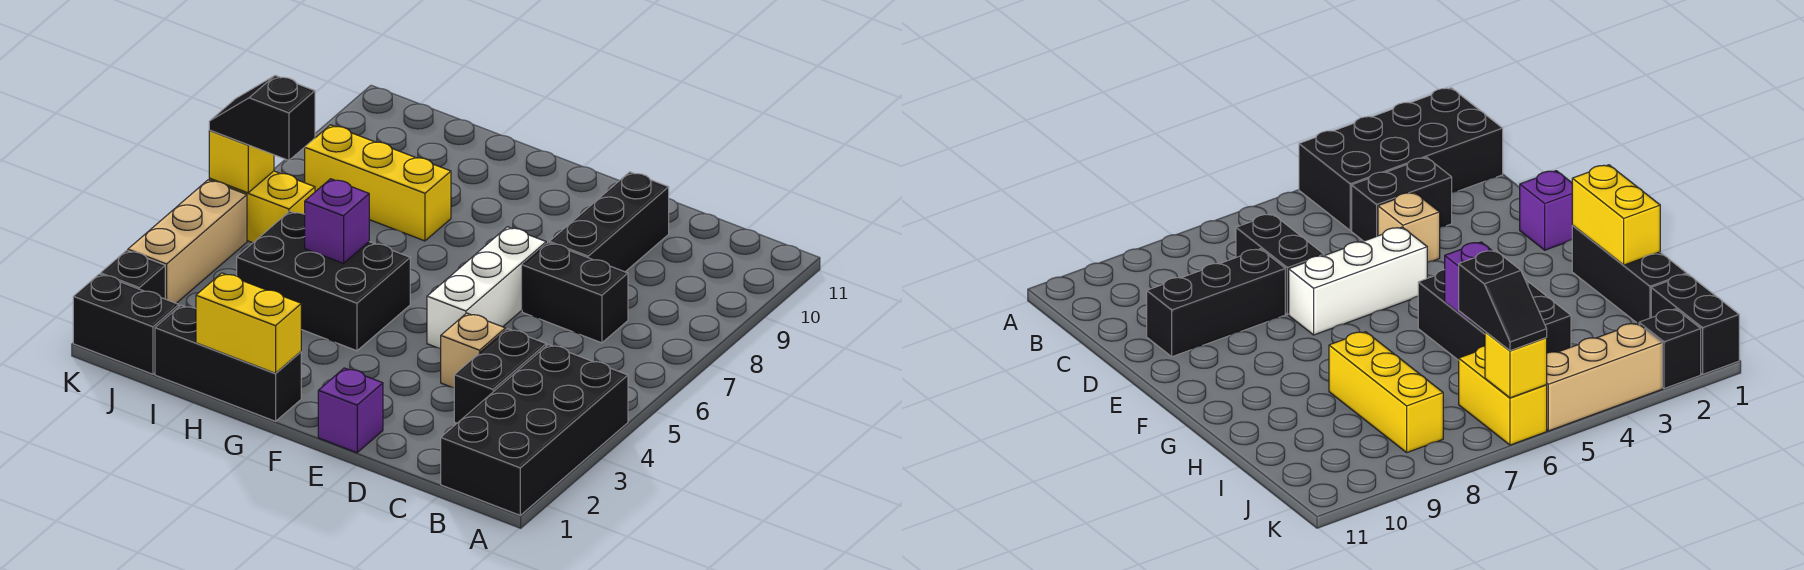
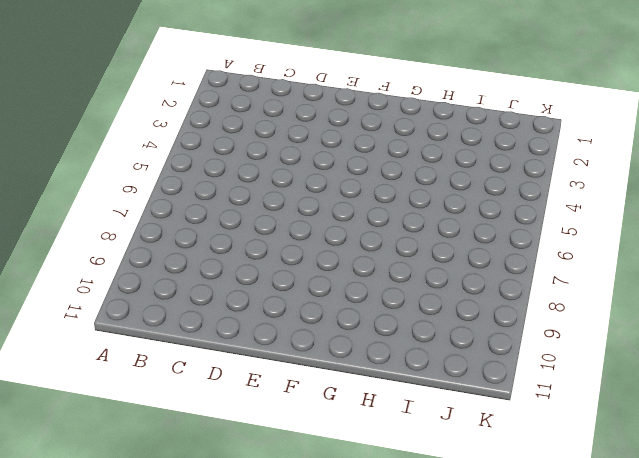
none -> black brick A1:B4 level 1
none -> black brick C3:C4 level 1
none -> black brick C7:D7 level 1

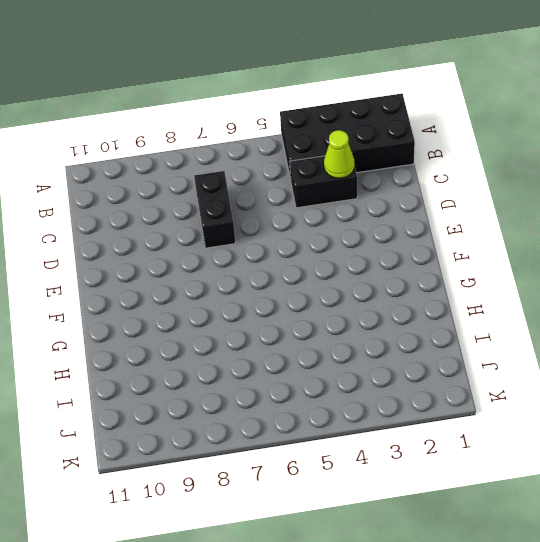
lime cone C3 level 2 -> none
none -> tan brick D4 level 1
none -> black brick D8:D10 level 1
none -> purple brick E1 level 1

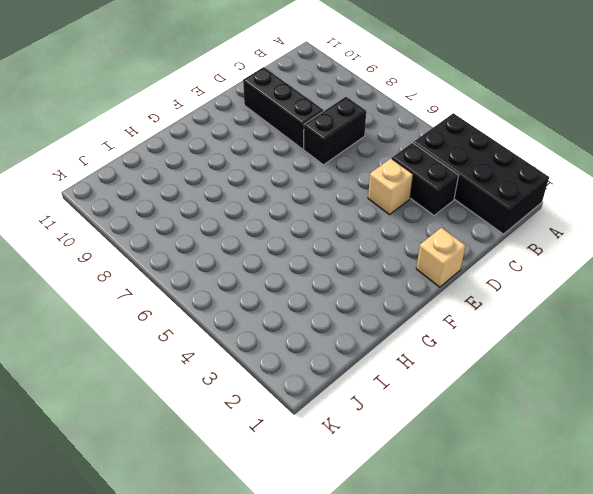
tan brick E1 level 1 -> purple brick E1 level 1
none -> white brick E5:E7 level 1
none -> black brick G1:I1 level 1
none -> black brick G4:I5 level 1

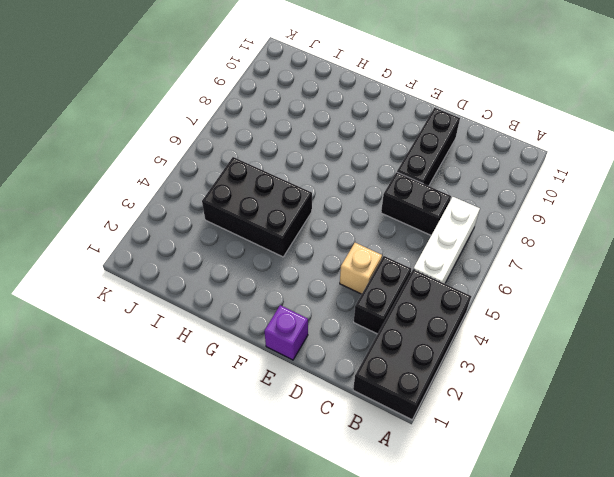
white brick B5:B7 level 1 -> white brick E5:E7 level 1
none -> black brick G1:I1 level 1
none -> yellow brick H8:J8 level 1
none -> black brick J1:K1 level 1

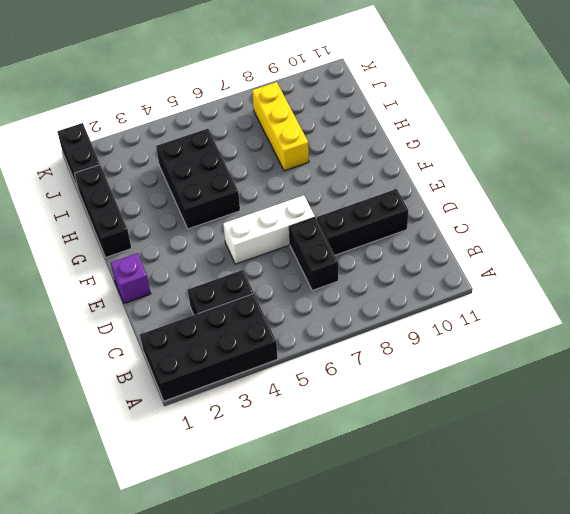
none -> tan brick D4 level 1
none -> yellow brick J6:K6 level 1
none -> black brick K2 level 1

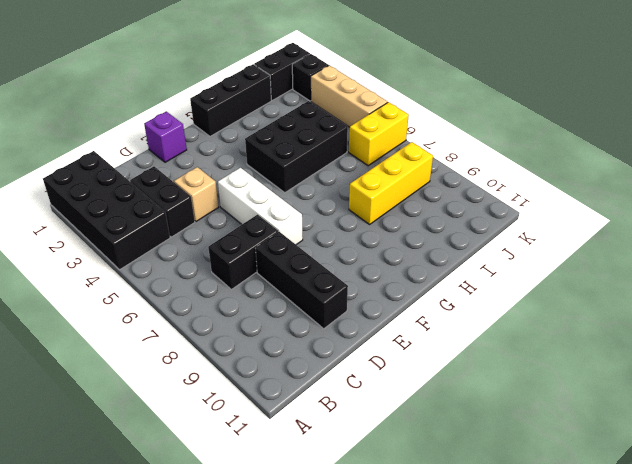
none -> yellow brick G1:H1 level 2
none -> purple brick H5 level 2
none -> yellow brick K6 level 2

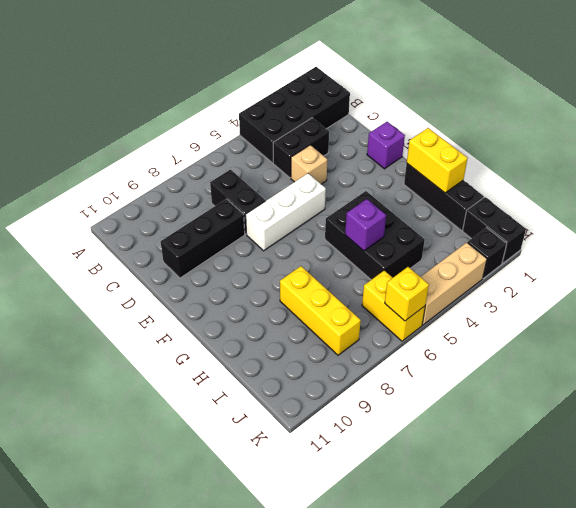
none -> black slope J6:K6 level 3 top J

